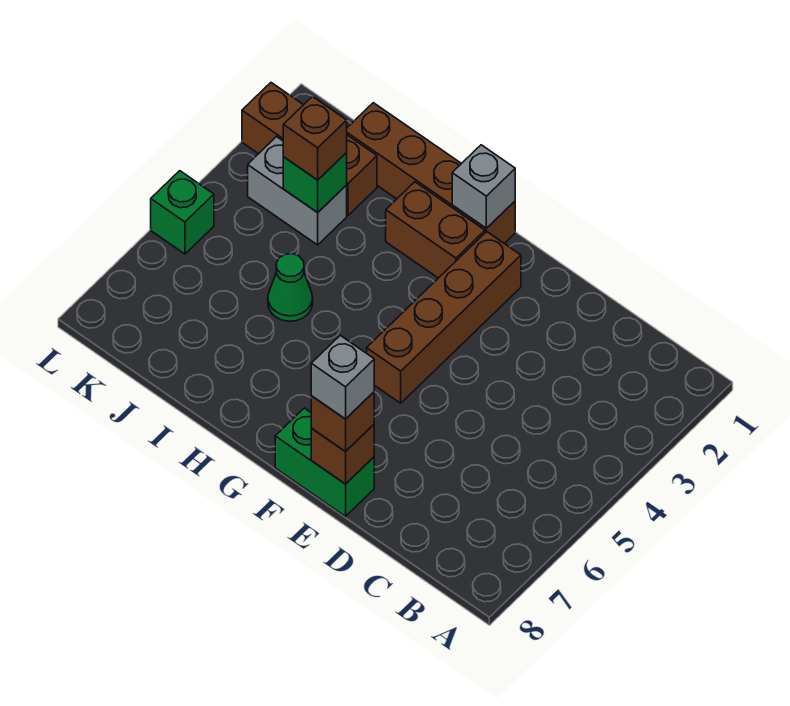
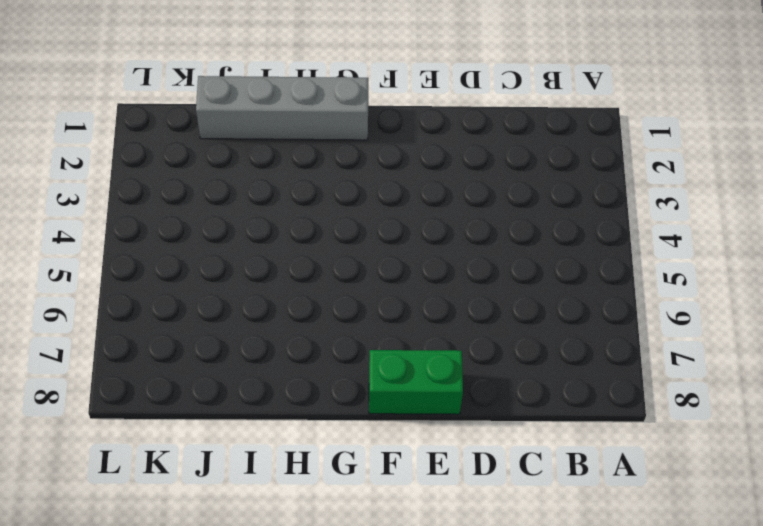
grey brick G1:J1 level 1 -> brown brick G1:J1 level 1
none -> brown brick F2:F5 level 1
none -> brown brick G2:H2 level 1
none -> green cone I5 level 1

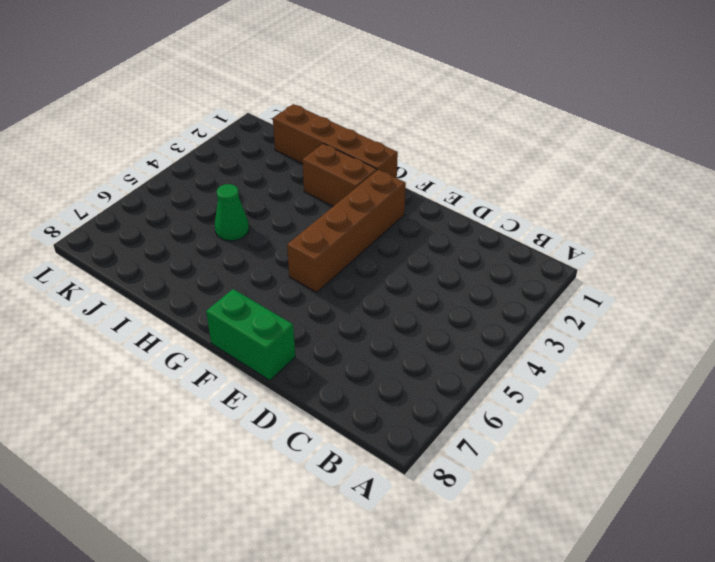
none -> brown brick J2:L2 level 1
none -> grey brick J3:K3 level 1
none -> green brick L5 level 1

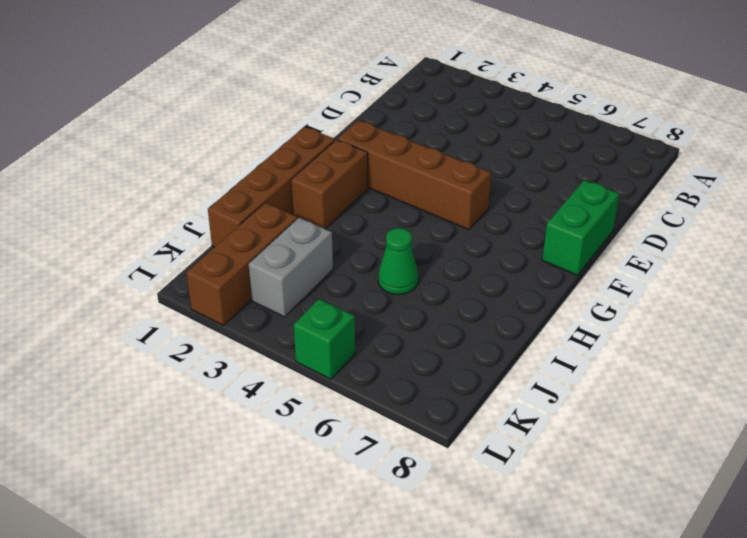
none -> brown brick E8 level 2
none -> grey brick G1 level 2
none -> green brick J3 level 2

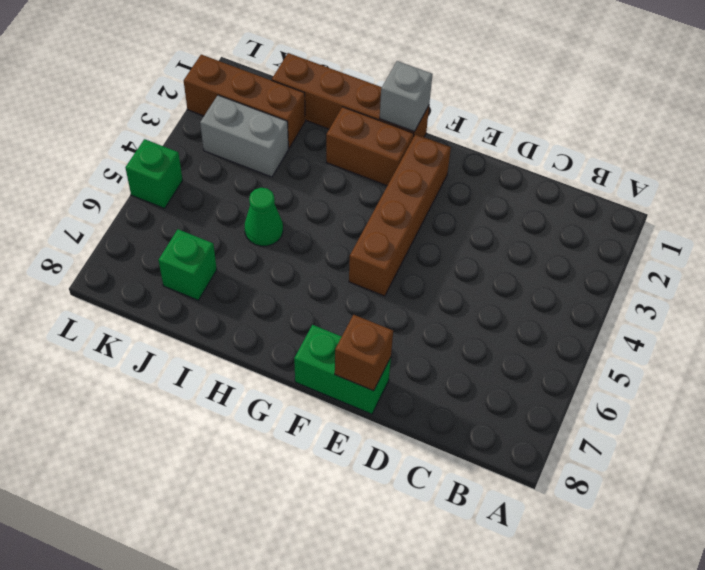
green brick J7 level 1 -> green brick J3 level 2
none -> brown brick E8 level 3
none -> brown brick J3 level 3
none -> grey brick E8 level 4

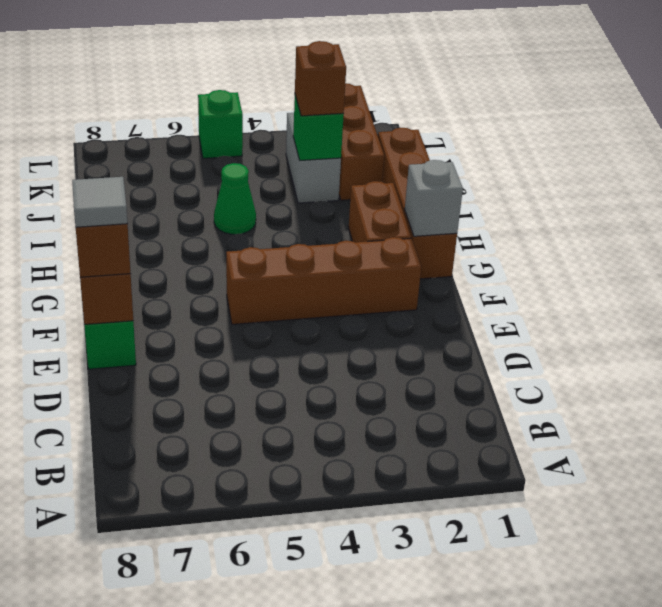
grey tile E8 level 4 -> grey brick E8 level 4

